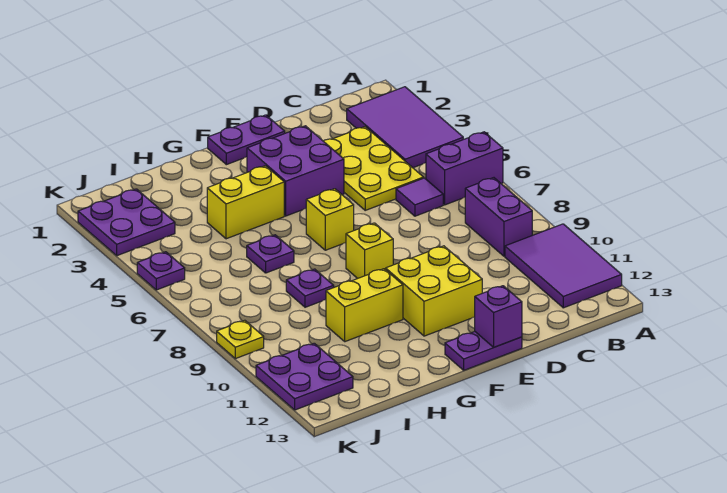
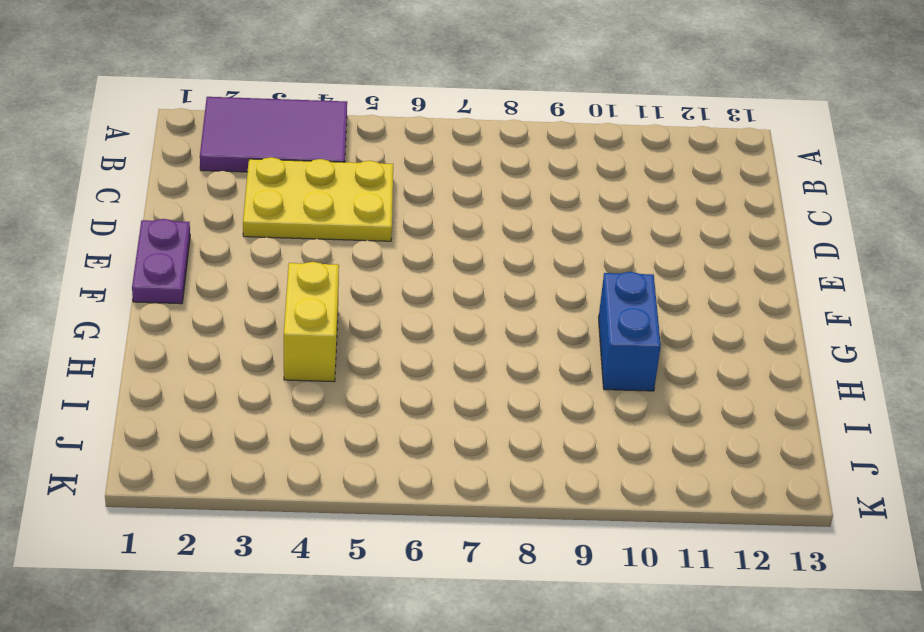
blue brick G10:H10 level 1 -> yellow brick G10:H10 level 1
none -> purple brick A6:B6 level 1
none -> purple tile A10:B12 level 1
none -> purple brick B8:B9 level 1

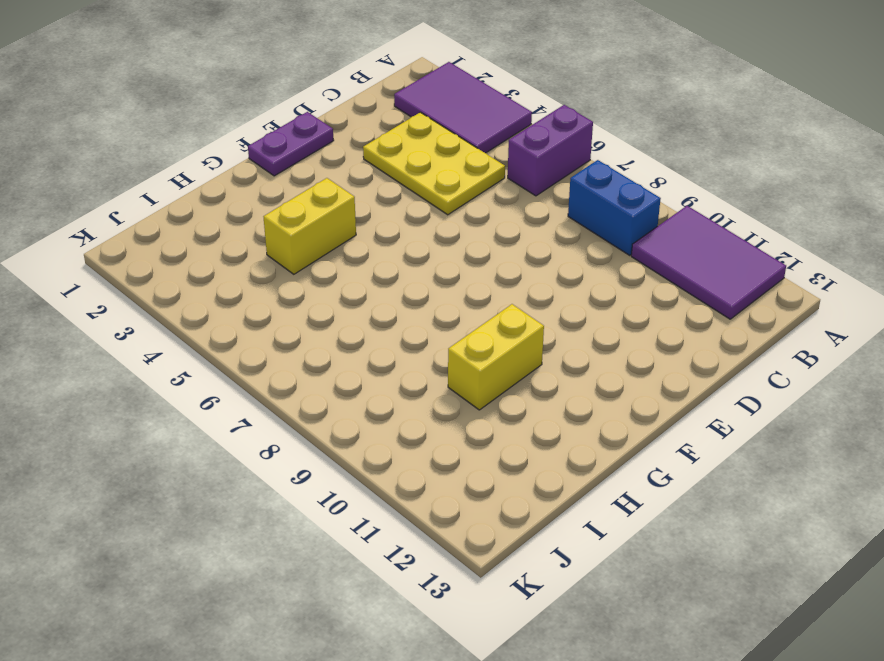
blue brick B8:B9 level 1 -> purple brick B8:B9 level 1
none -> purple tile C6 level 1
none -> purple brick E3:F4 level 1
none -> yellow brick E10:F11 level 1

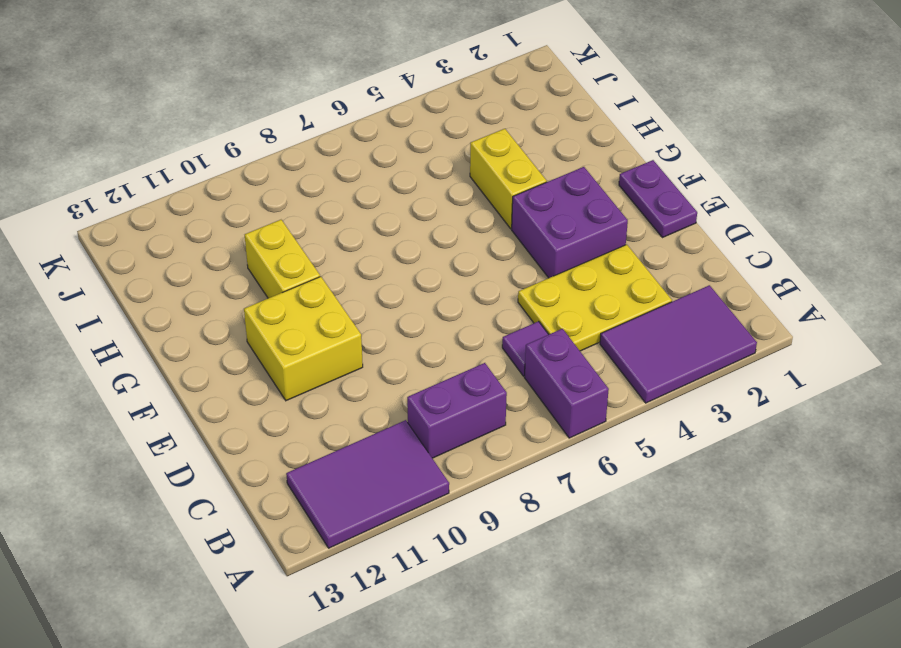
none -> purple plate E13:F13 level 1
none -> yellow brick F6 level 1
none -> yellow brick F8 level 1

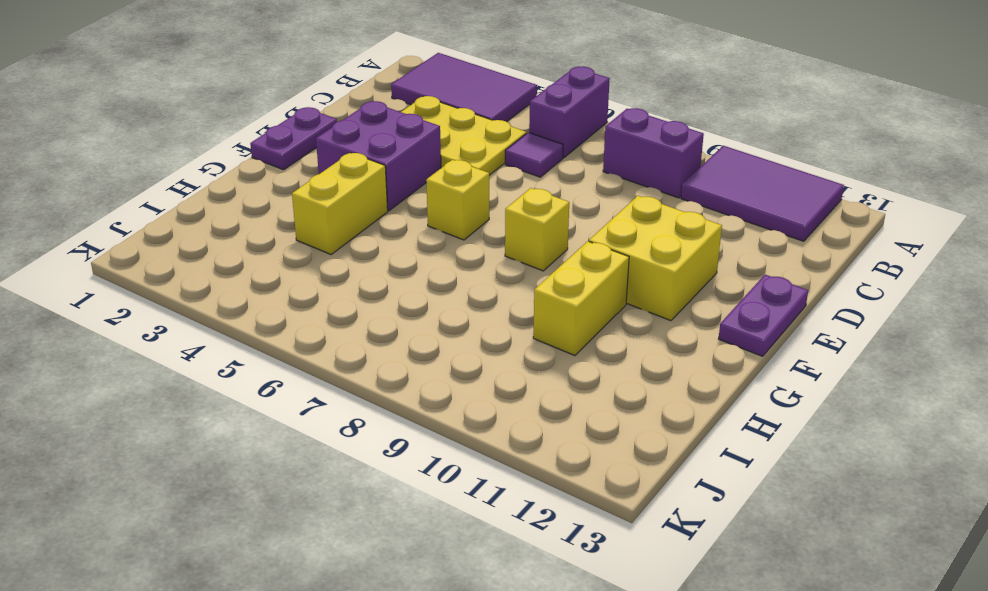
none -> purple plate H6 level 1
none -> purple plate H8 level 1
none -> purple plate J2:K3 level 1

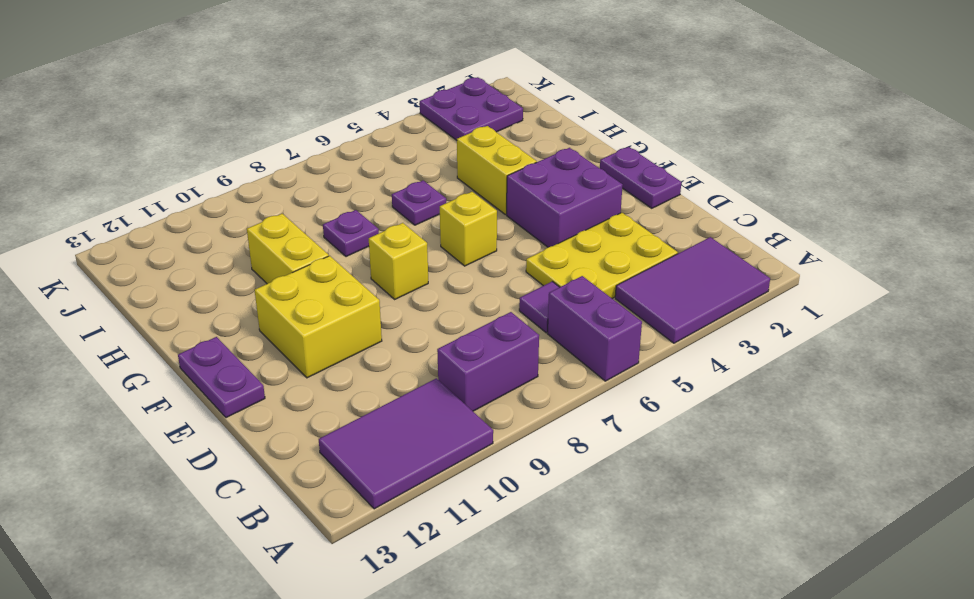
none -> purple plate J11:K12 level 1
none -> purple plate K5 level 1
none -> yellow plate K9 level 1

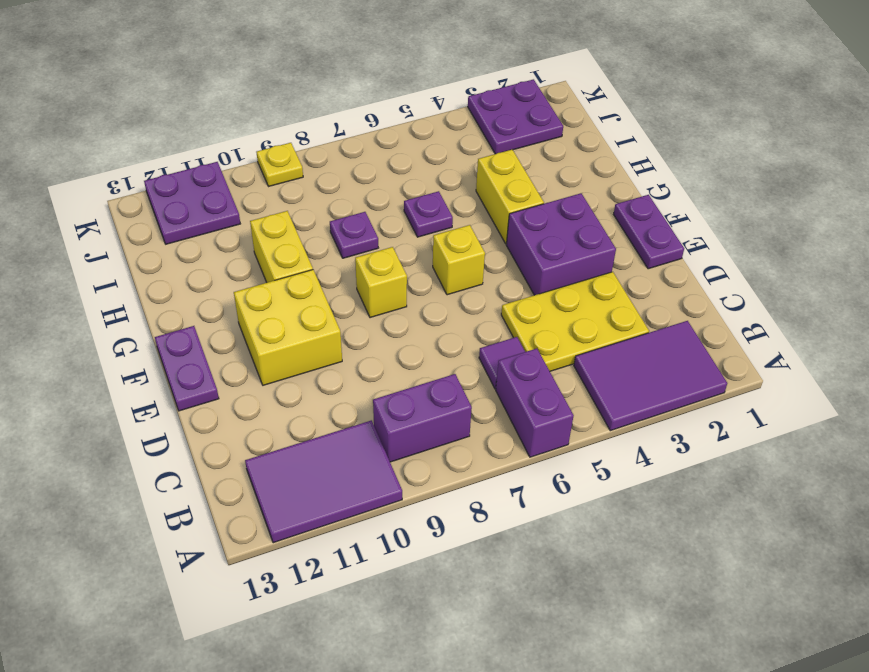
none -> purple plate K5 level 1
none -> purple brick E13 level 2

